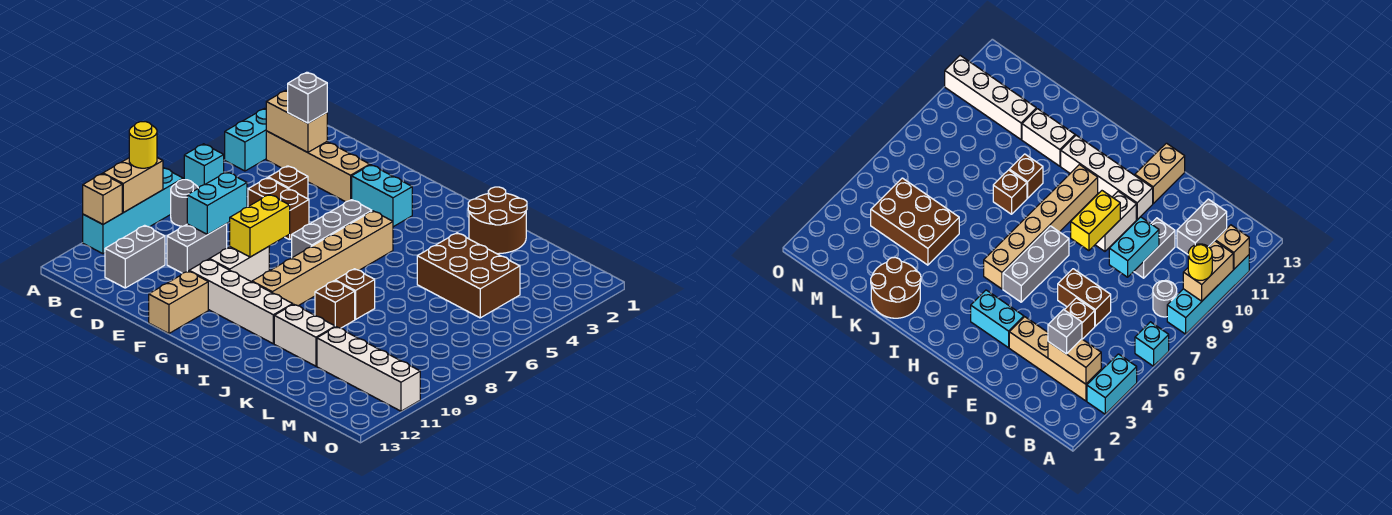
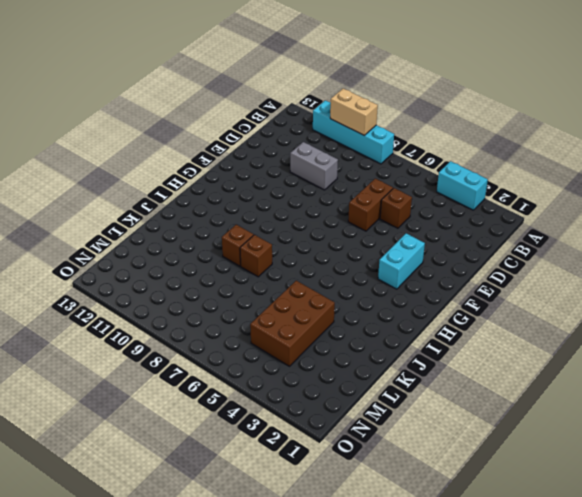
none -> cyan brick A6 level 1
none -> tan brick B3:E3 level 1
none -> grey round brick B8 level 1

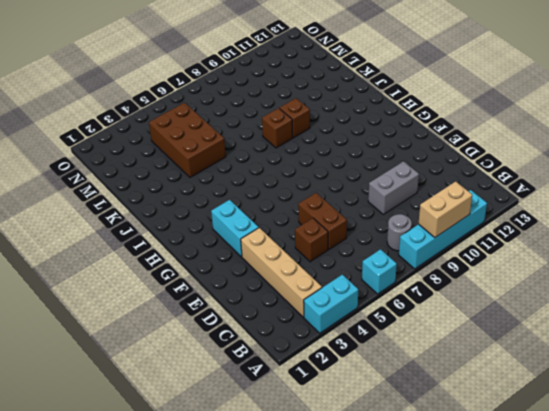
none -> grey brick C11:C12 level 1
none -> white brick F9:F10 level 1
none -> white brick F11:I11 level 1

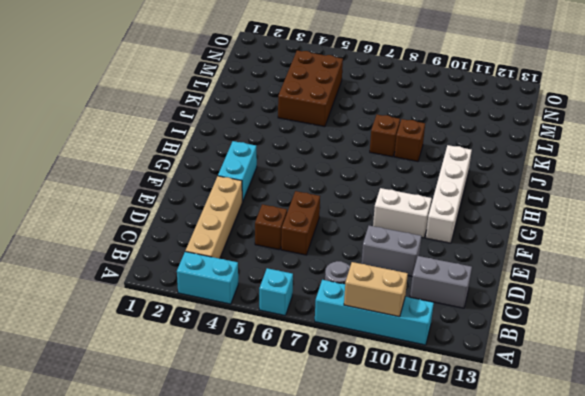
none -> tan brick F12:F13 level 1
none -> grey brick G5:G7 level 1
none -> tan brick H5:H10 level 1

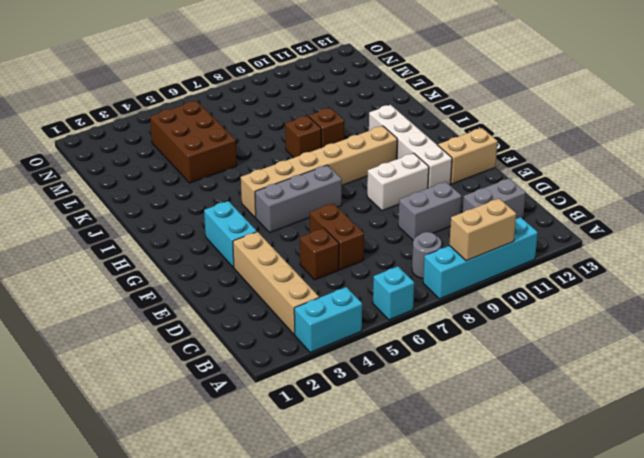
none -> brown round brick J1:K2 level 1
none -> white brick J11:K11 level 1
none -> white brick L11:O11 level 1

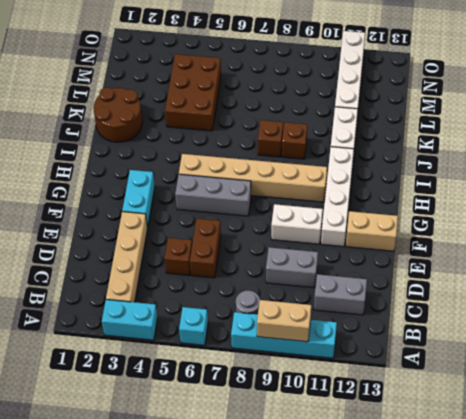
none -> tan brick A11 level 2
none -> tan brick B3:C3 level 2
none -> cyan brick D8:D9 level 2

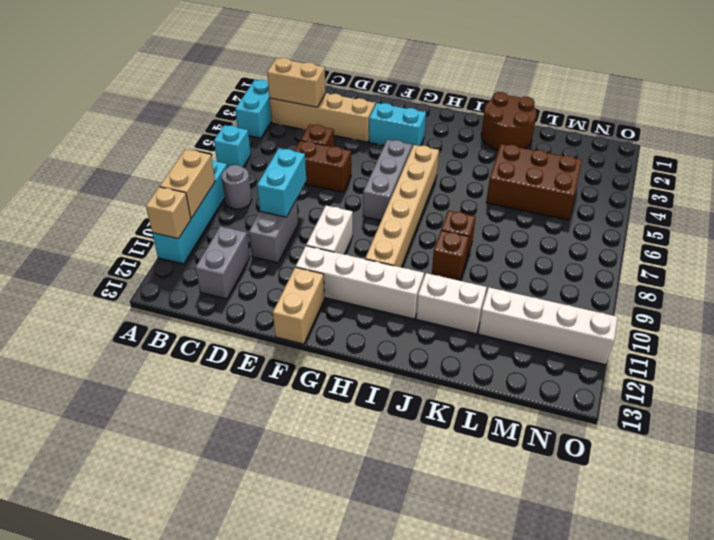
none -> yellow brick F8:F9 level 2
none -> yellow round brick A9 level 3
none -> grey brick C3 level 3

